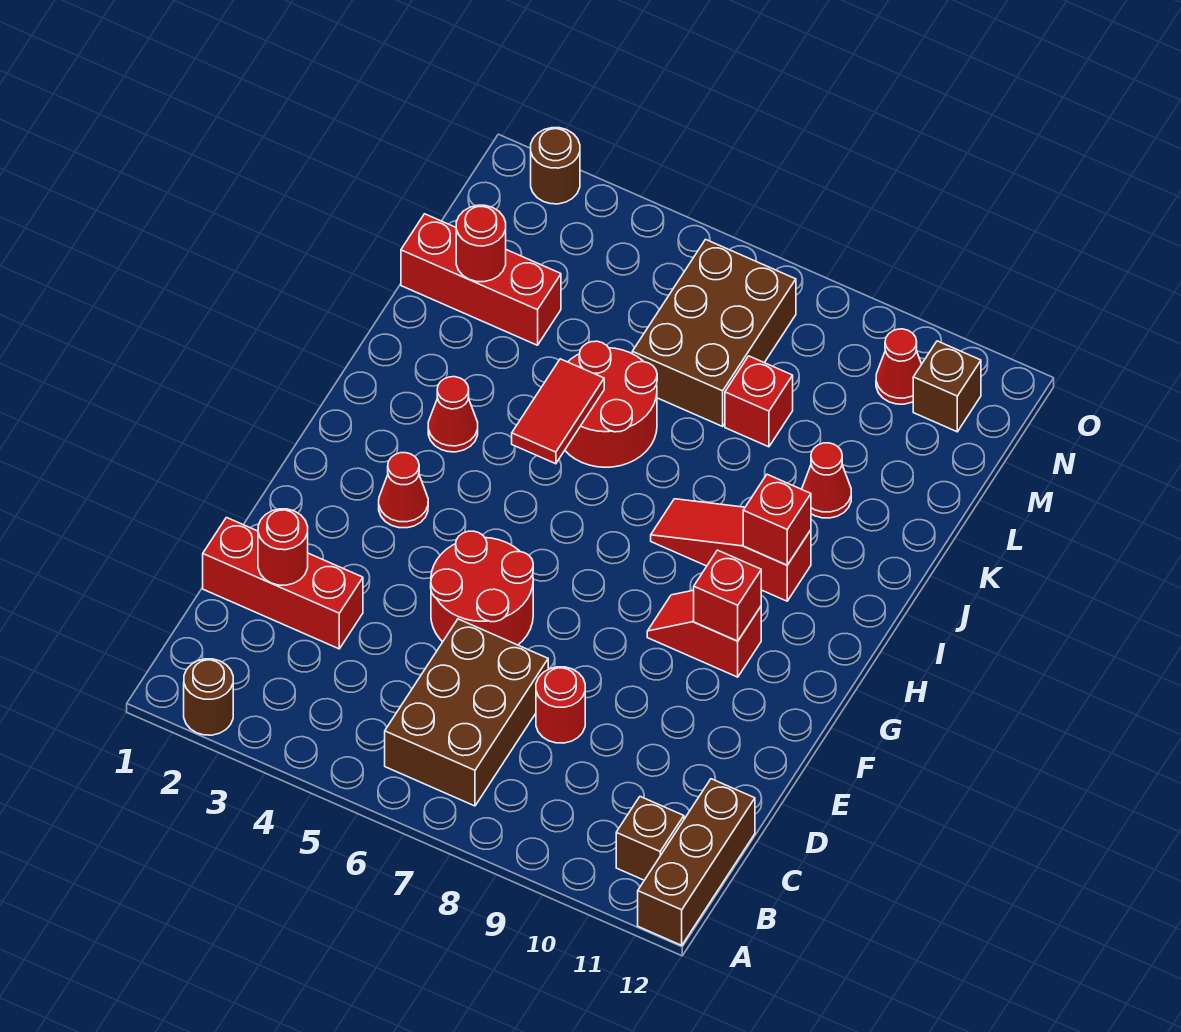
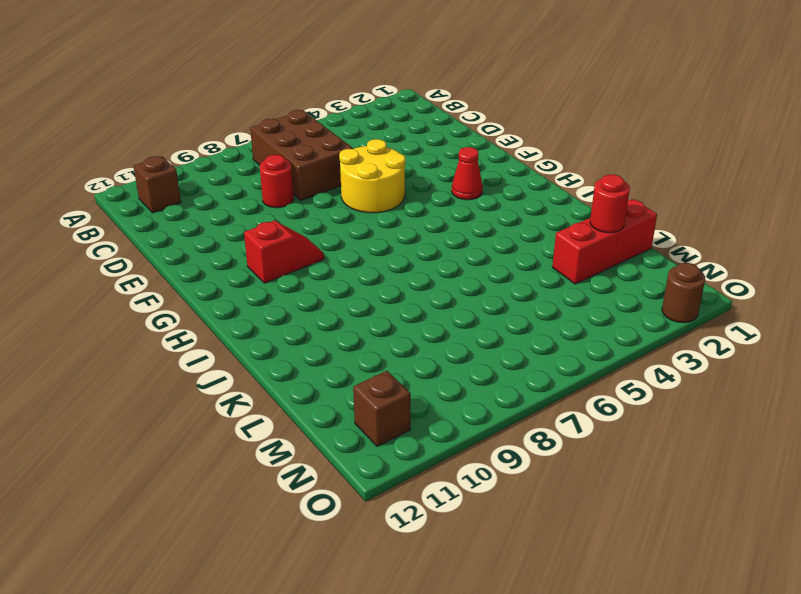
yellow round brick E5:F6 level 1 -> red round brick E5:F6 level 1
none -> brown round brick A2 level 1
none -> brown brick A12:C12 level 1
none -> red brick D1:D3 level 1

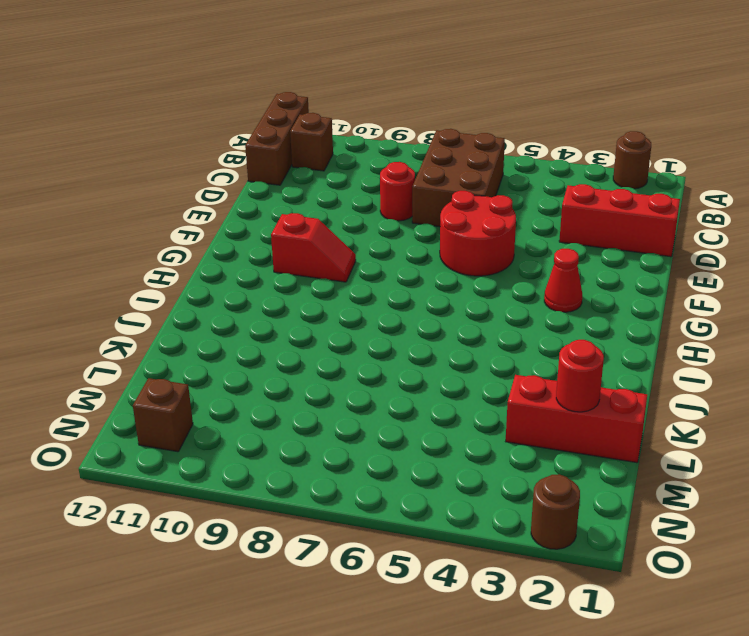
none -> red cone I3 level 1
none -> red slope I8:I10 level 1 top 10
none -> red round brick J5:K6 level 1

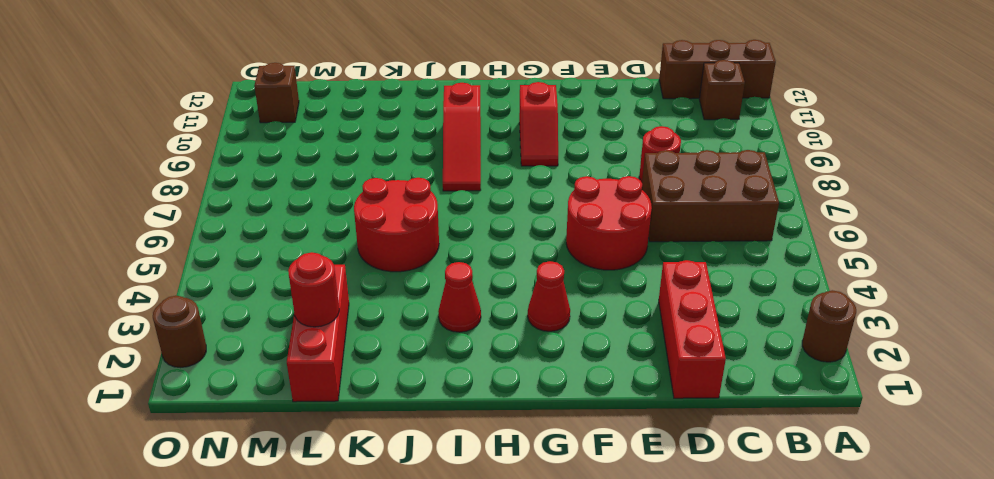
none -> red cone K10 level 1
none -> brown brick L6:N7 level 1
none -> red brick L8 level 1

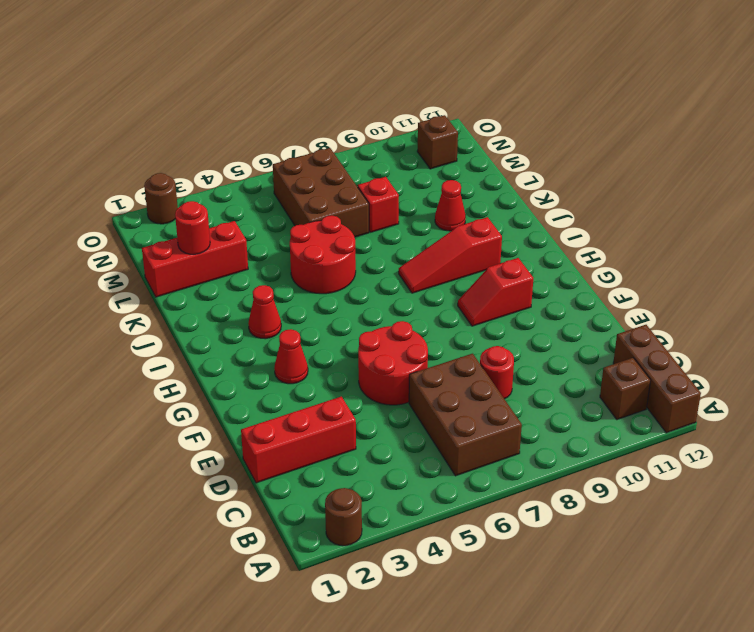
none -> red cone N10 level 1
none -> red round brick D2 level 2
none -> red brick G10 level 2

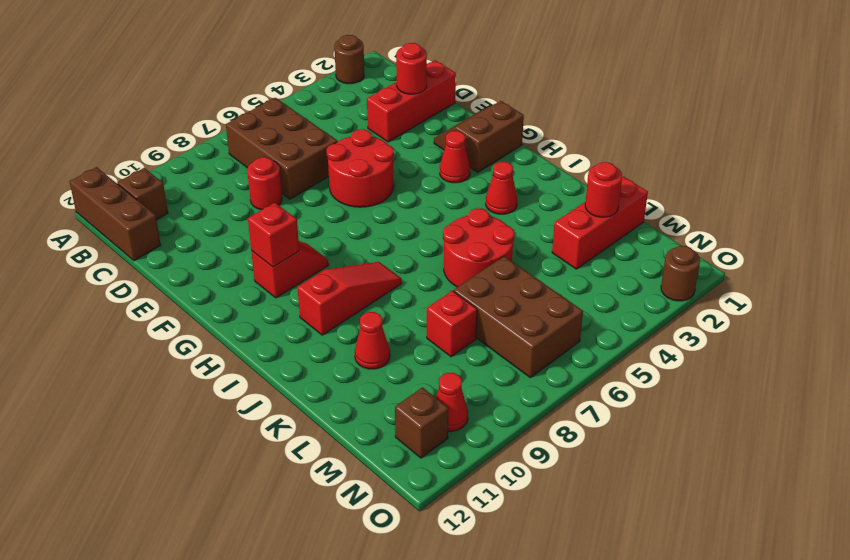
brown slope F1:G2 level 1 top G -> none
none -> red tile I5:J5 level 2
none -> red brick I10 level 2

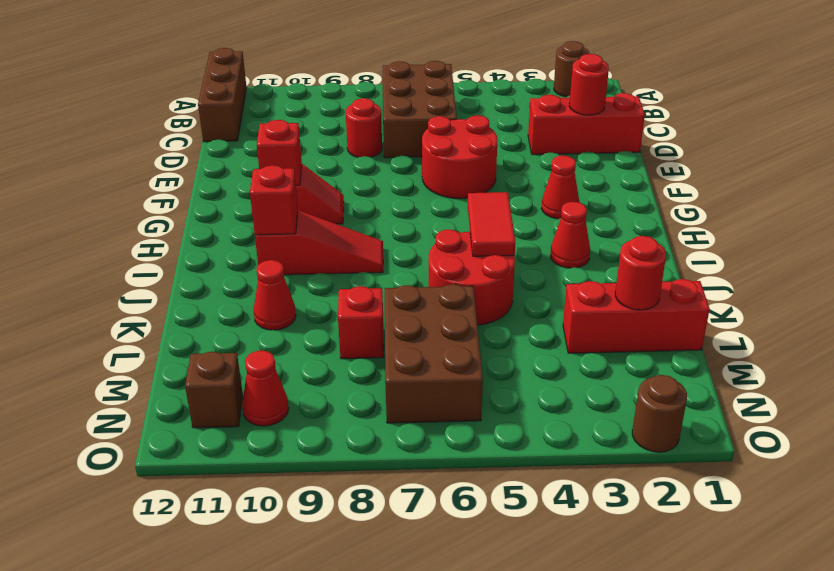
none -> brown brick B11 level 1

